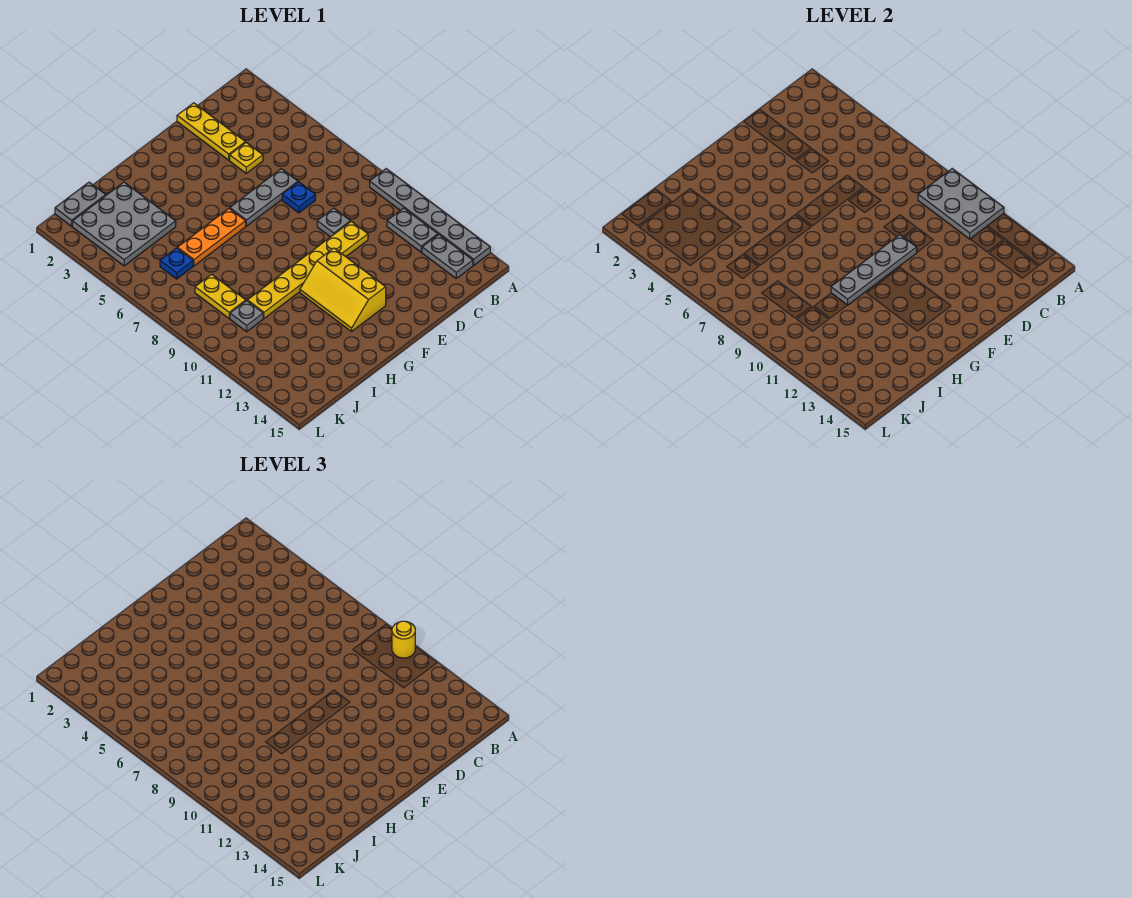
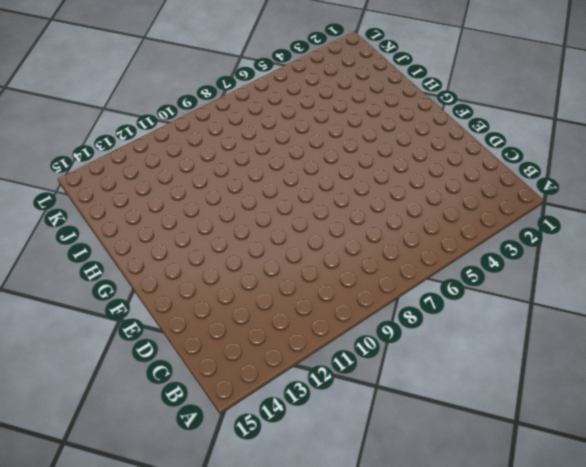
none -> grey plate A9:A14 level 1
none -> grey plate B11:B12 level 1
none -> grey plate B13:B14 level 1

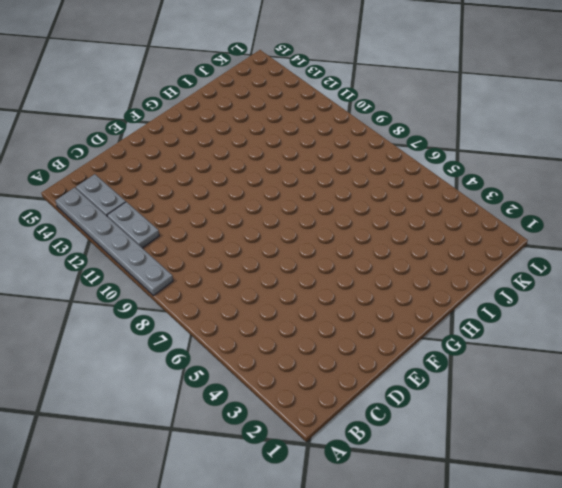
none -> yellow plate D1:D3 level 1
none -> yellow plate D4 level 1
none -> grey plate D6:F6 level 1

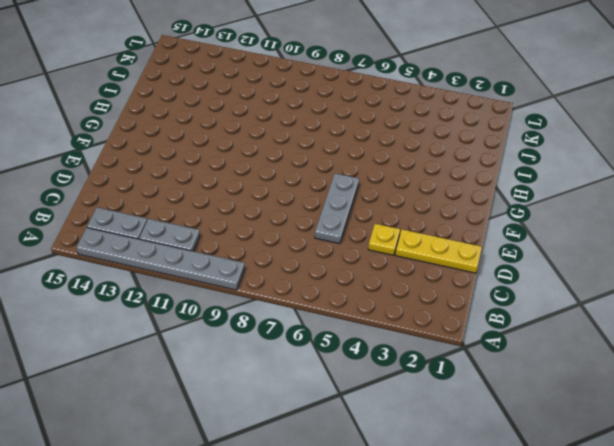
none -> blue plate D7 level 1
none -> grey plate D9 level 1
none -> yellow plate D10:I10 level 1

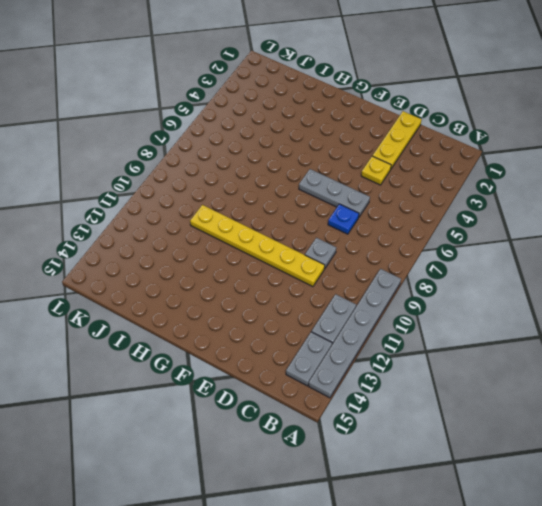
none -> yellow slope F11:G13 level 1 top F
none -> orange plate G6:I6 level 1
none -> grey plate I2:K4 level 1

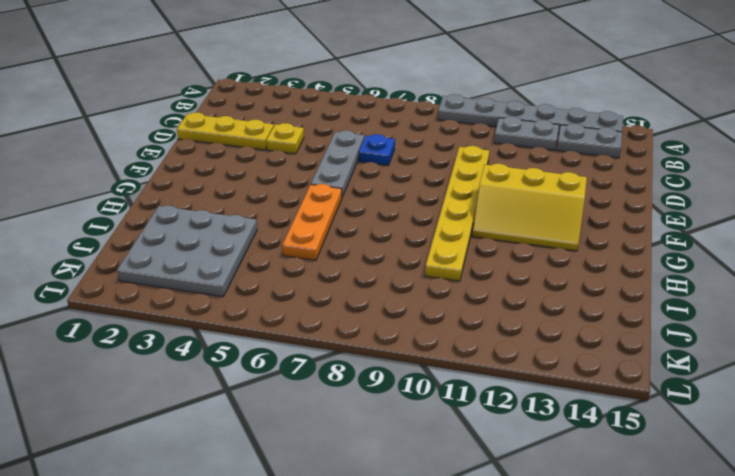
none -> grey plate D9 level 1
none -> grey plate J1:K1 level 1
none -> blue plate J6 level 1

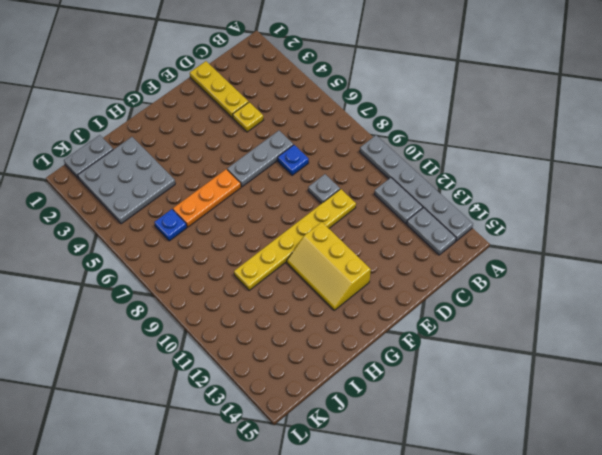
none -> yellow plate J8:J9 level 1
none -> grey plate J10 level 1
none -> grey plate A9:B11 level 2

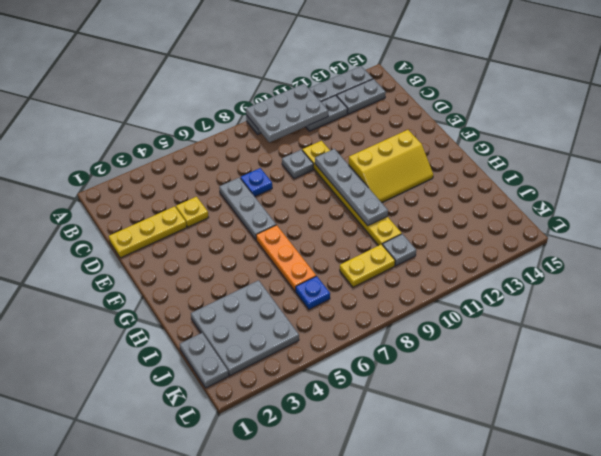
none -> yellow round brick A10 level 3

